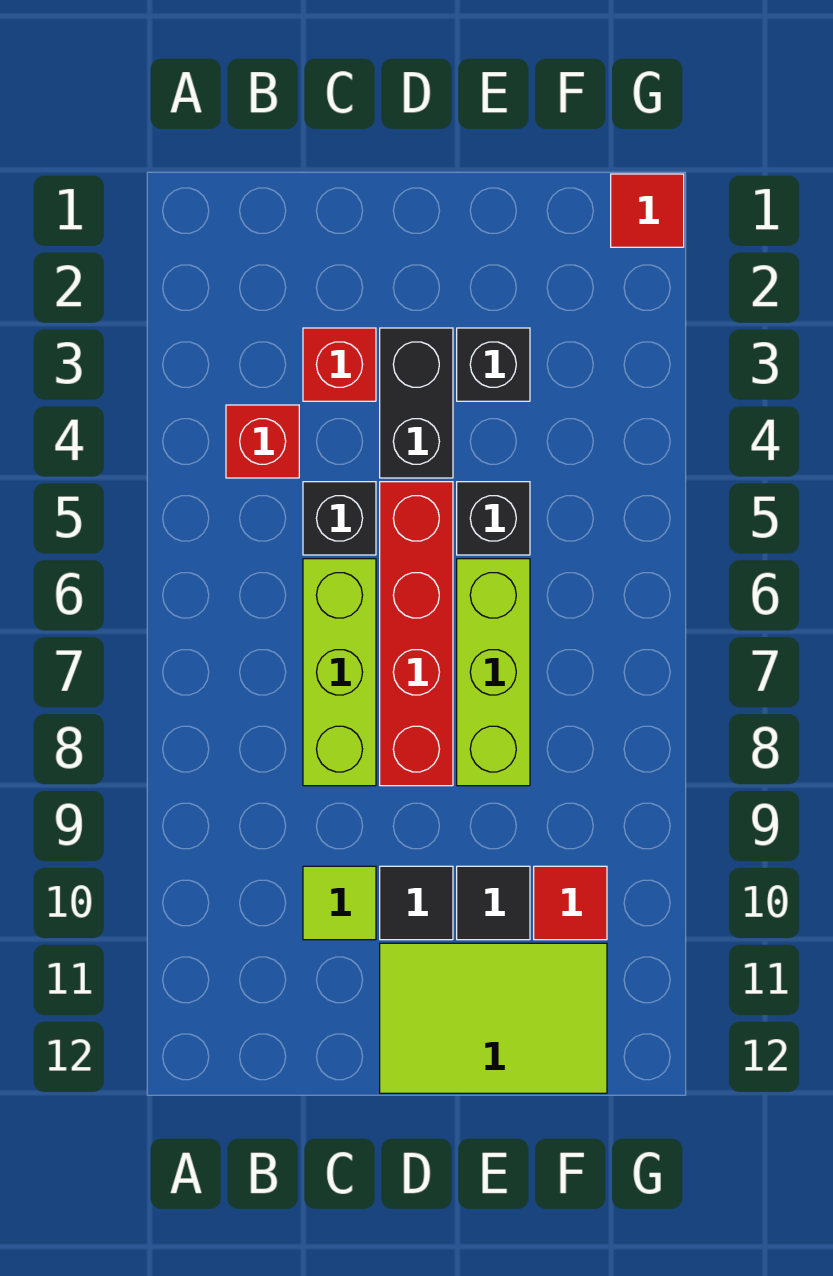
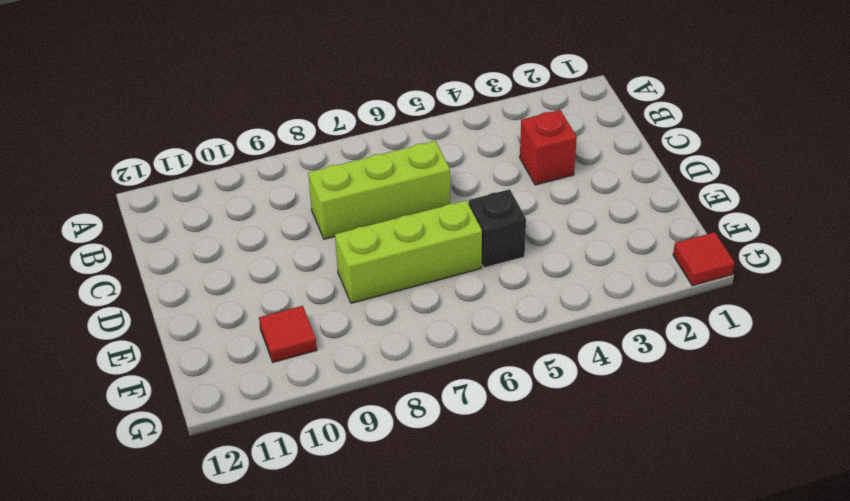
none -> red brick B4 level 1
none -> black brick C5 level 1
none -> lime tile C10 level 1

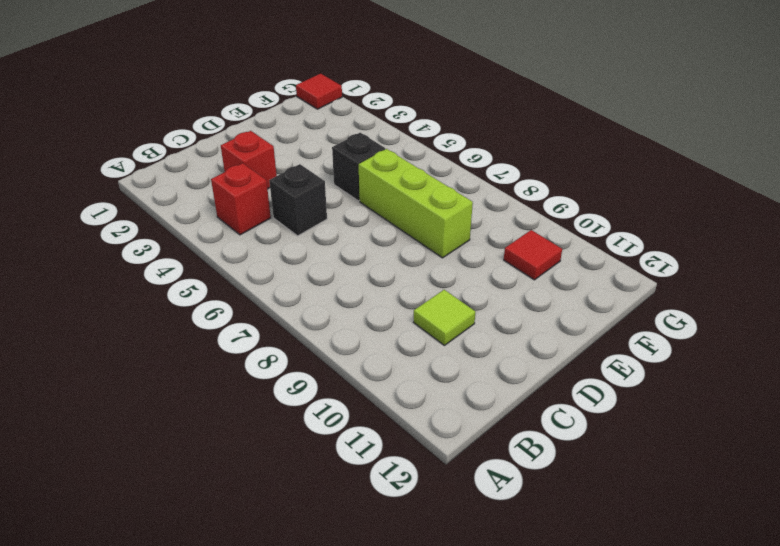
none -> lime brick C6:C8 level 1
none -> black brick D3:D4 level 1
none -> red brick D5:D8 level 1

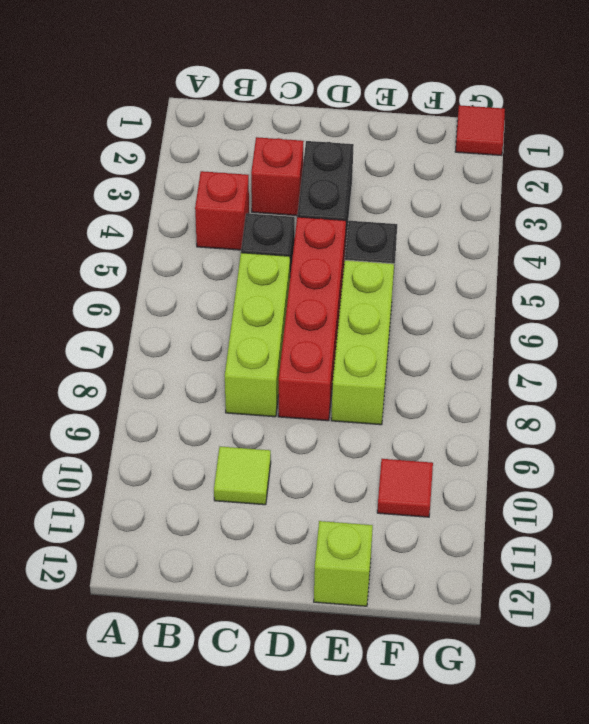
lime brick E12 level 1 -> lime tile D11:F12 level 1
none -> black tile D10 level 1
none -> black brick E3 level 1
none -> black tile E10 level 1

